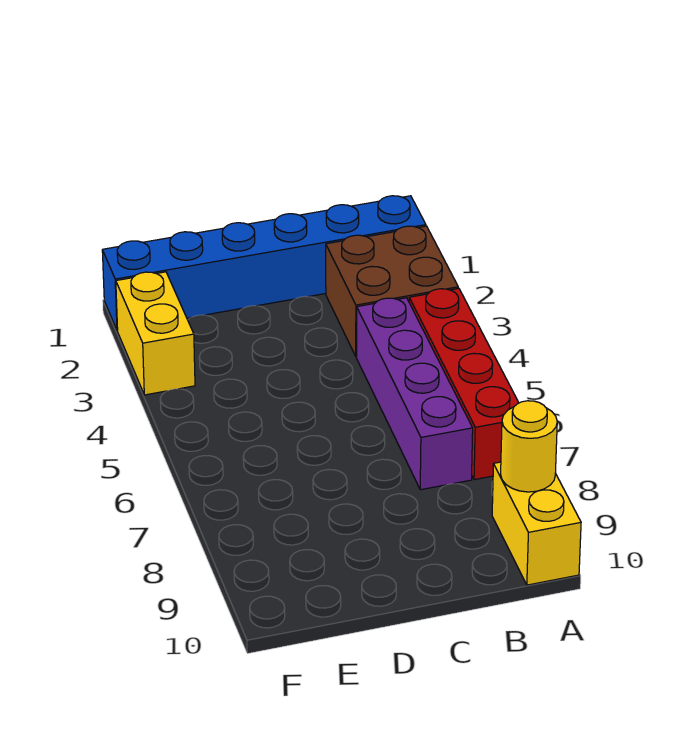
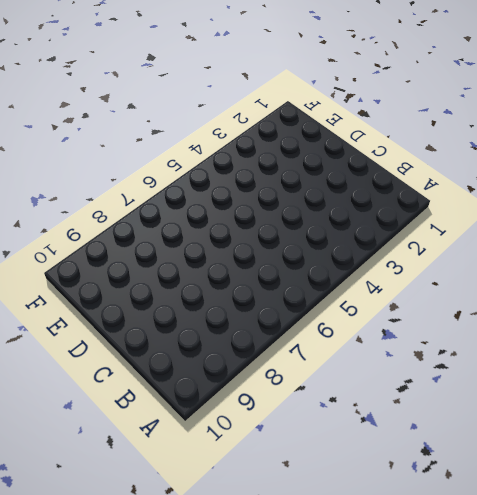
none -> blue brick A1:F1 level 1
none -> brown brick A2:B3 level 1

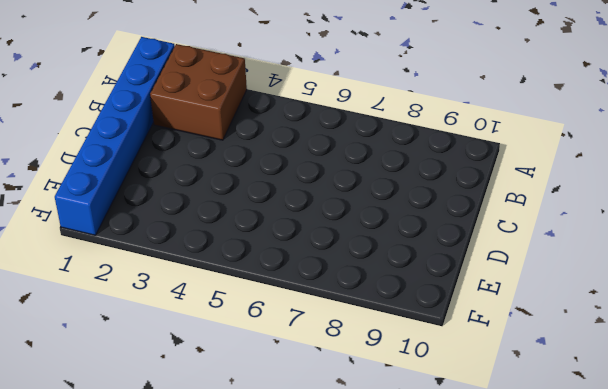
none -> red brick A4:A7 level 1
none -> yellow brick A9:A10 level 1

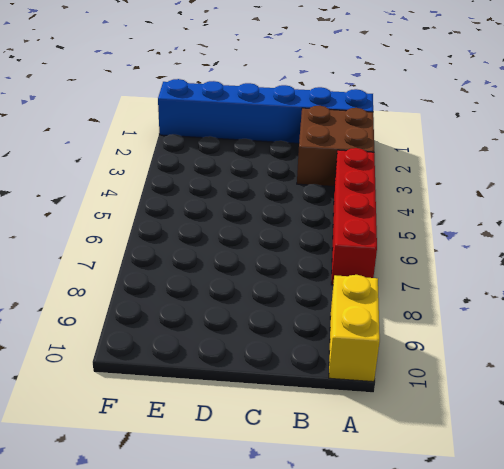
none -> purple brick B4:B7 level 1
none -> yellow brick F2:F3 level 1

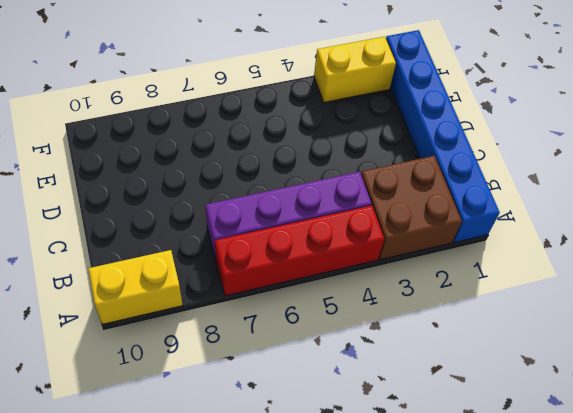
none -> yellow round brick A9 level 2

